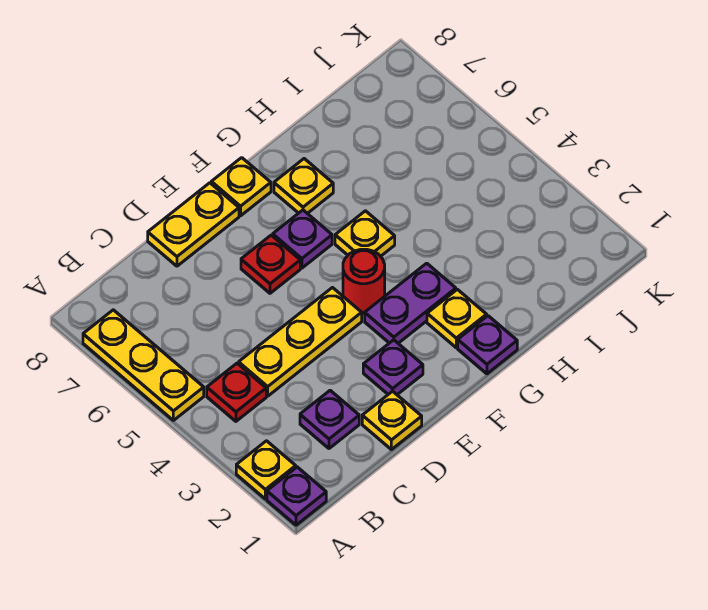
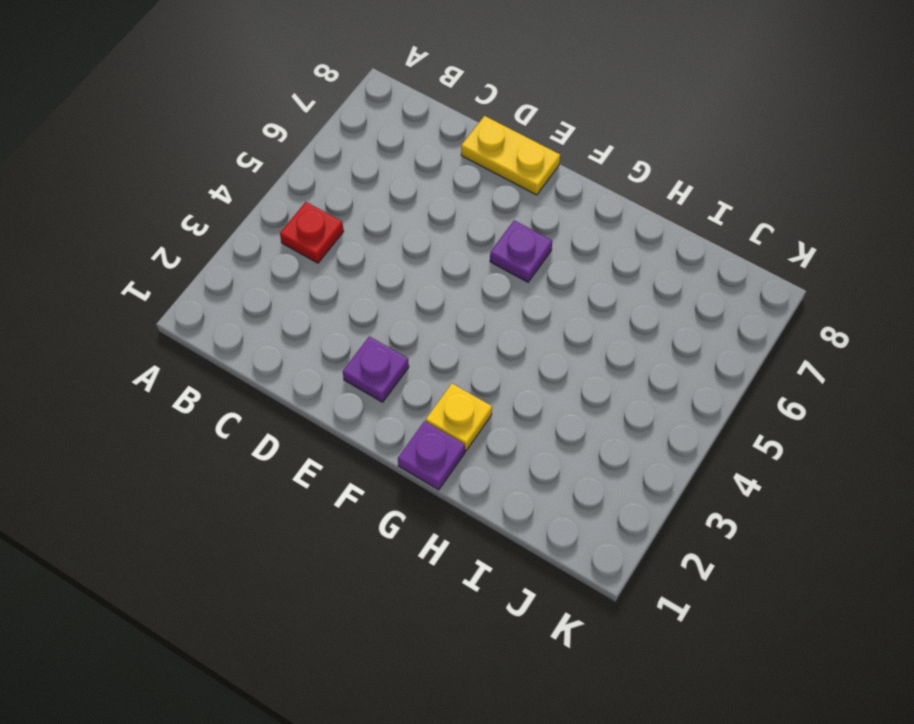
none -> purple plate A1 level 1
none -> yellow plate A2 level 1
none -> yellow plate A5:A7 level 1

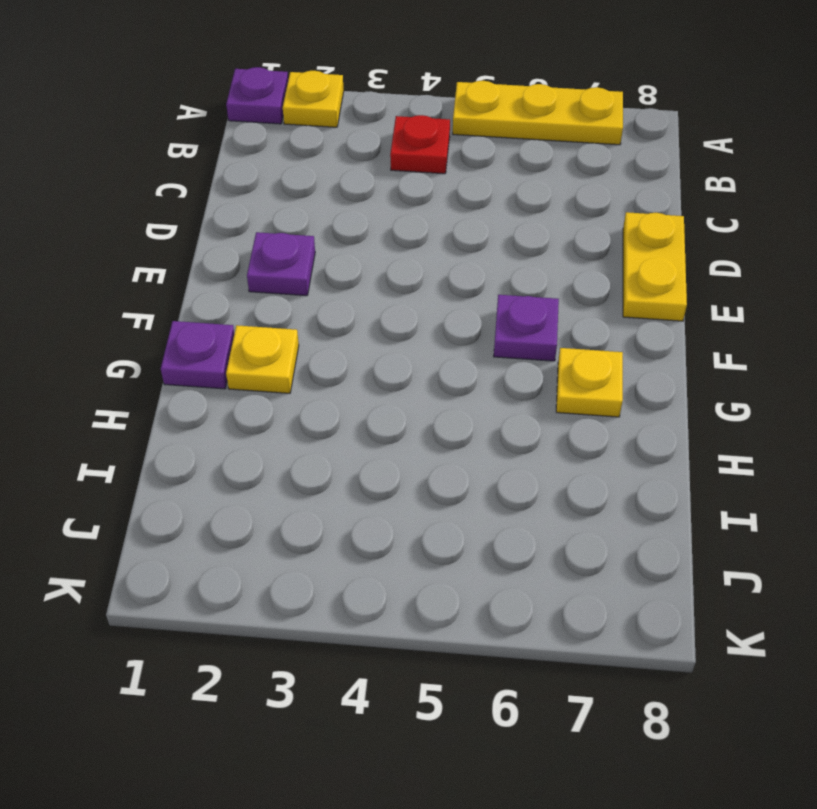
none -> purple plate C2 level 1
none -> yellow plate C4:E4 level 1
none -> yellow plate D1 level 1

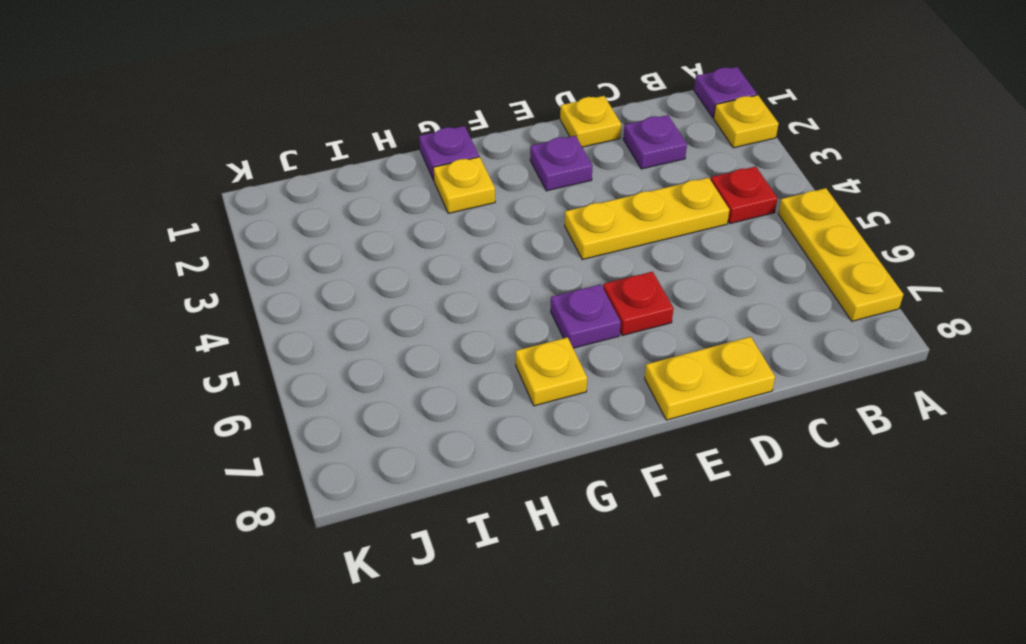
none -> purple plate F3:G3 level 1
none -> red round brick F4 level 1
none -> yellow plate F8 level 1

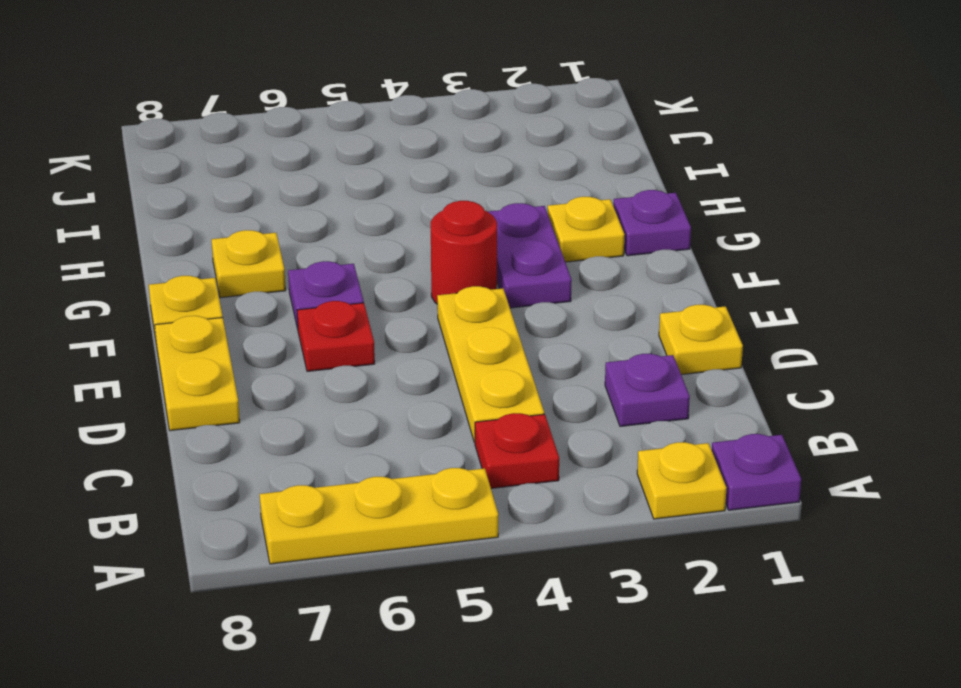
none -> purple plate E2 level 1
none -> yellow plate G5 level 1

